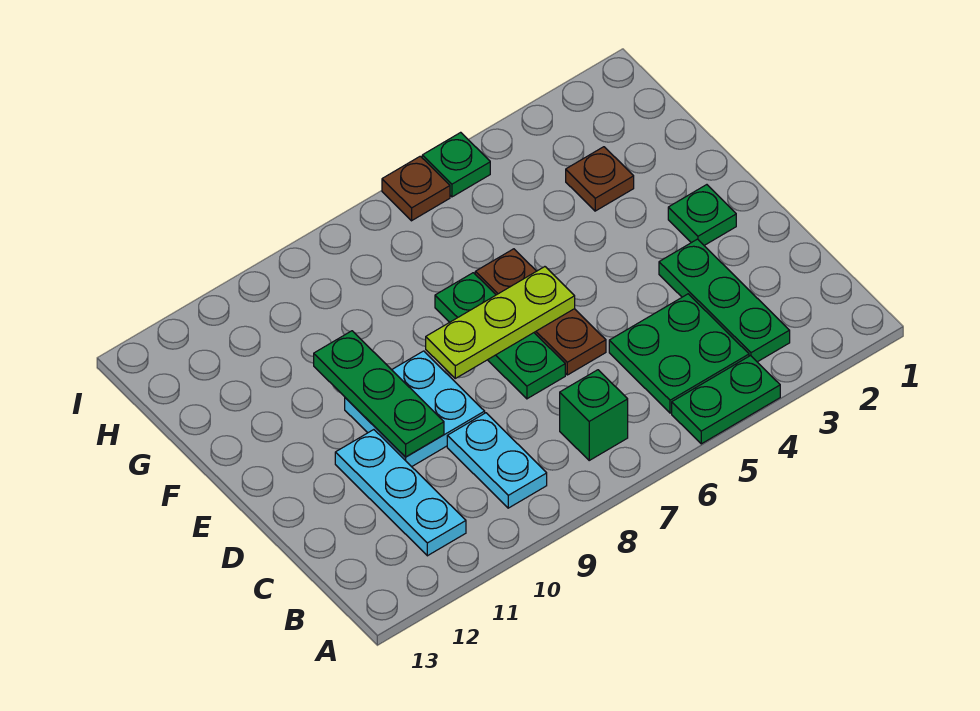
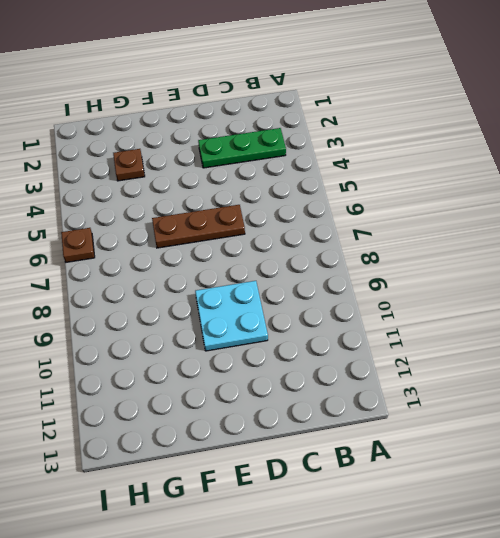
none -> green plate A4:A5 level 1
none -> green plate B4:C5 level 1
none -> green brick B7 level 1

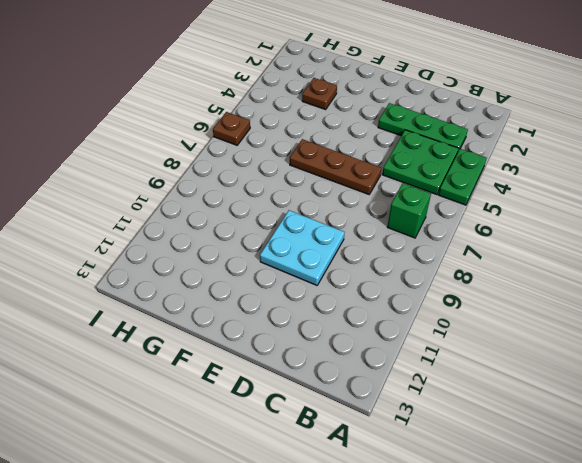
none -> cyan plate B9:C9 level 1
none -> cyan plate B11:D11 level 1
none -> green plate D7:F7 level 1

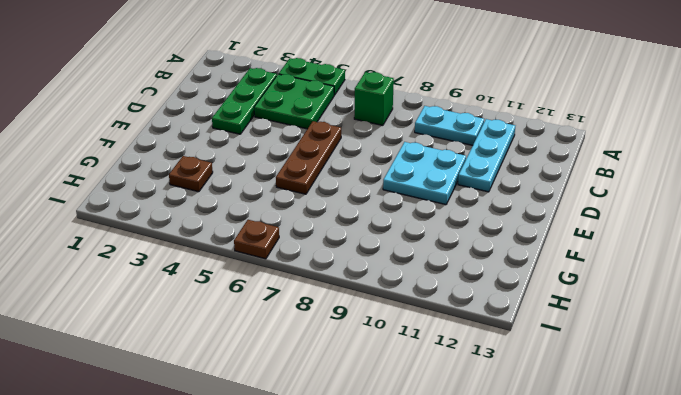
cyan plate B9:B10 level 1 -> cyan plate B9:C9 level 1
none -> green plate D7:F7 level 1
none -> green plate E2 level 1
none -> green plate I5 level 1

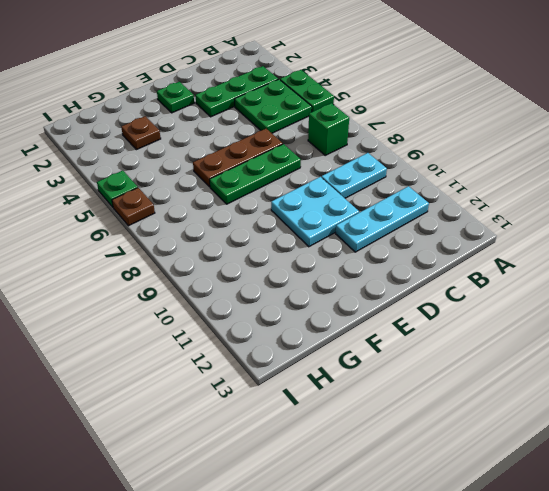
none -> green plate D10:F10 level 2
none -> lime plate E6:E8 level 2

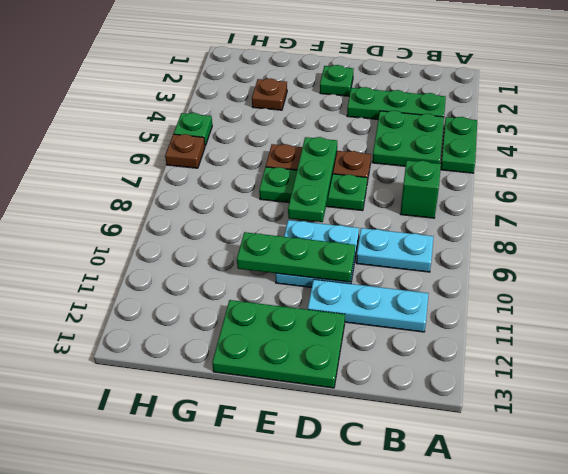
green plate D12:F13 level 1 -> none
green plate E6:E8 level 2 -> lime plate E6:E8 level 2

